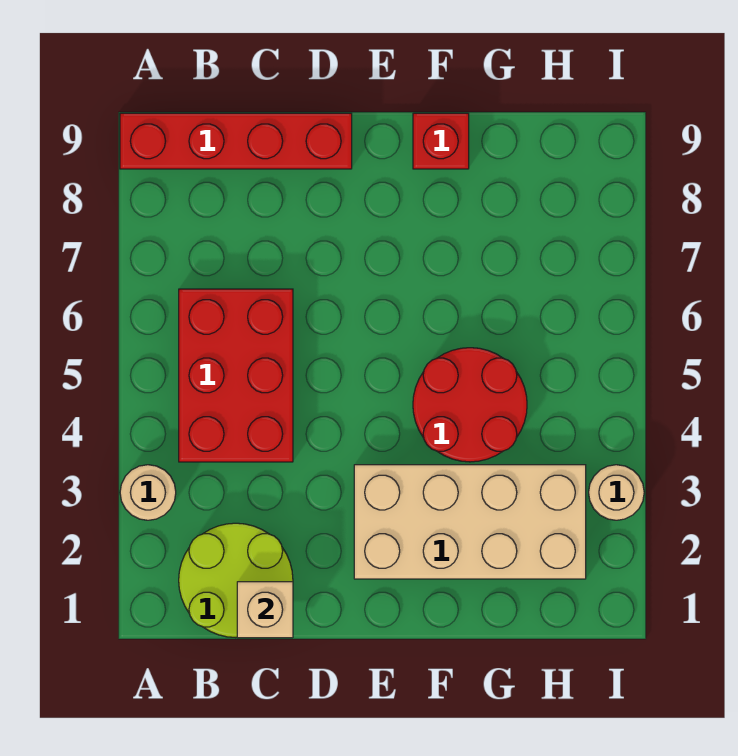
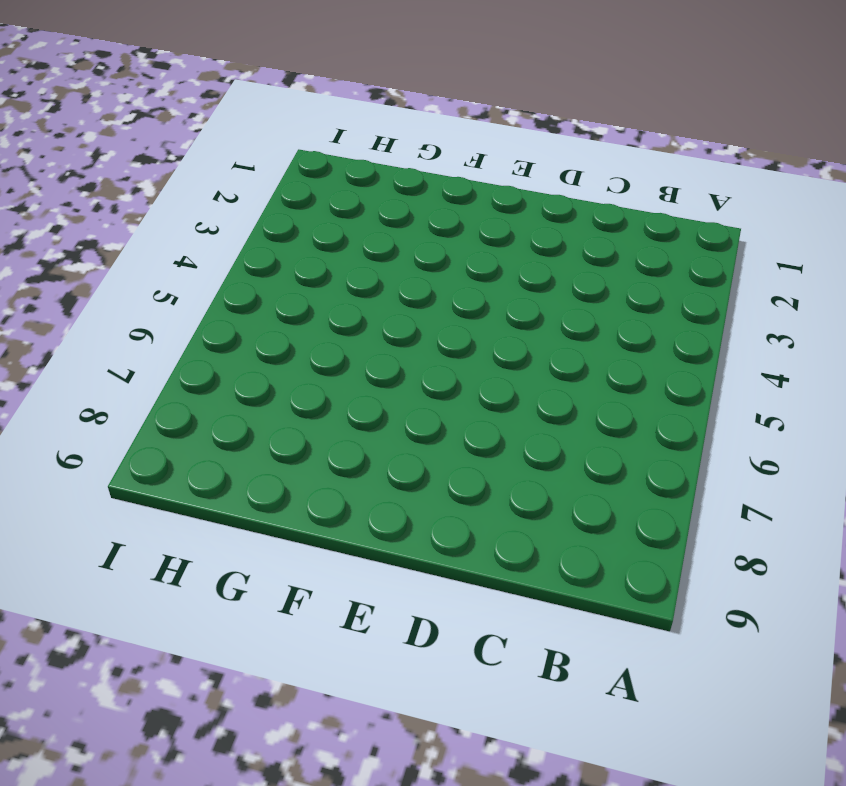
none -> tan round brick A3 level 1
none -> red brick A9:D9 level 1

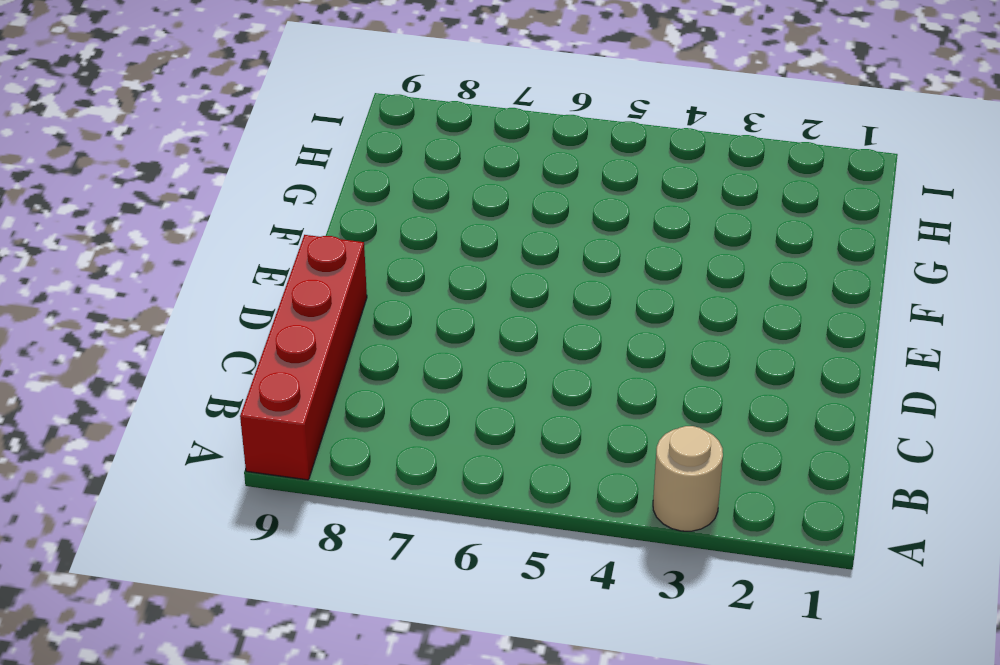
none -> lime round brick B1:C2 level 1
none -> red brick B4:C6 level 1

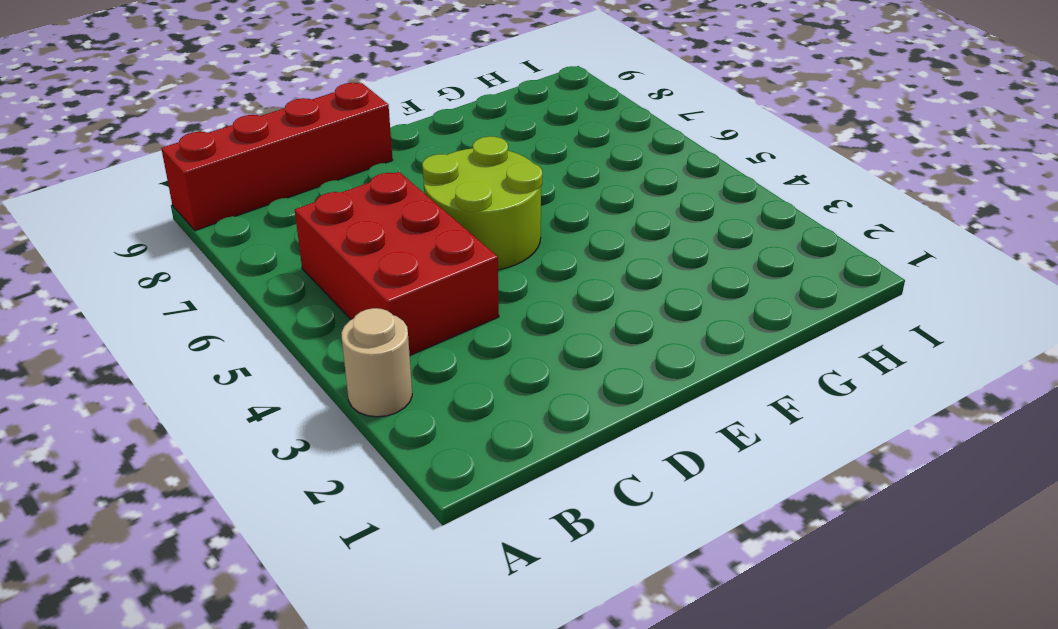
lime round brick D5:E6 level 1 -> lime round brick B1:C2 level 1
none -> tan brick E2:H3 level 1
none -> red round brick F4:G5 level 1

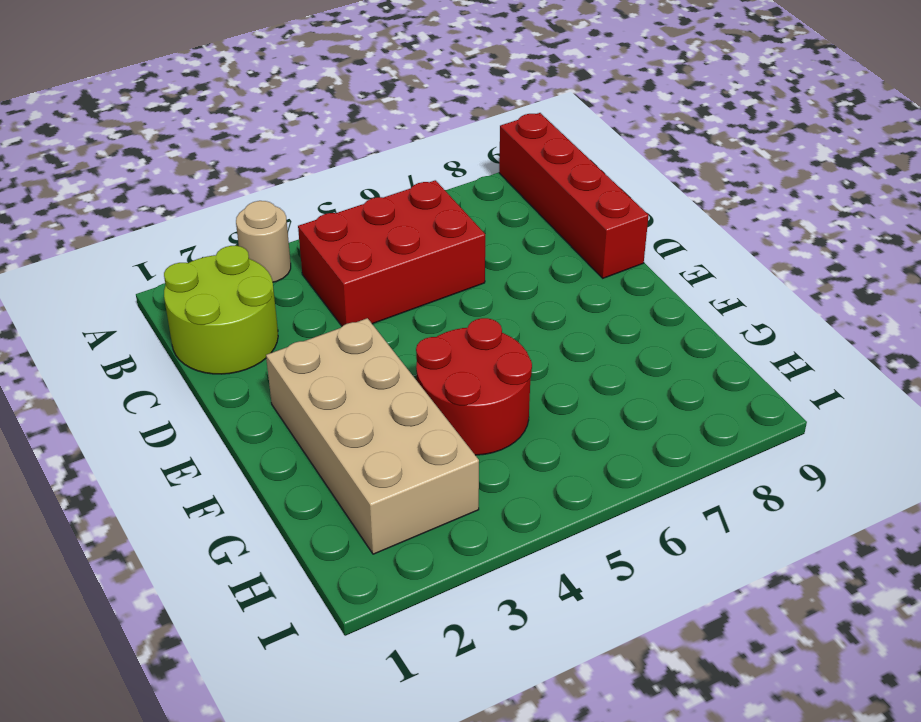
none -> red brick F9 level 1
none -> tan round brick I3 level 1

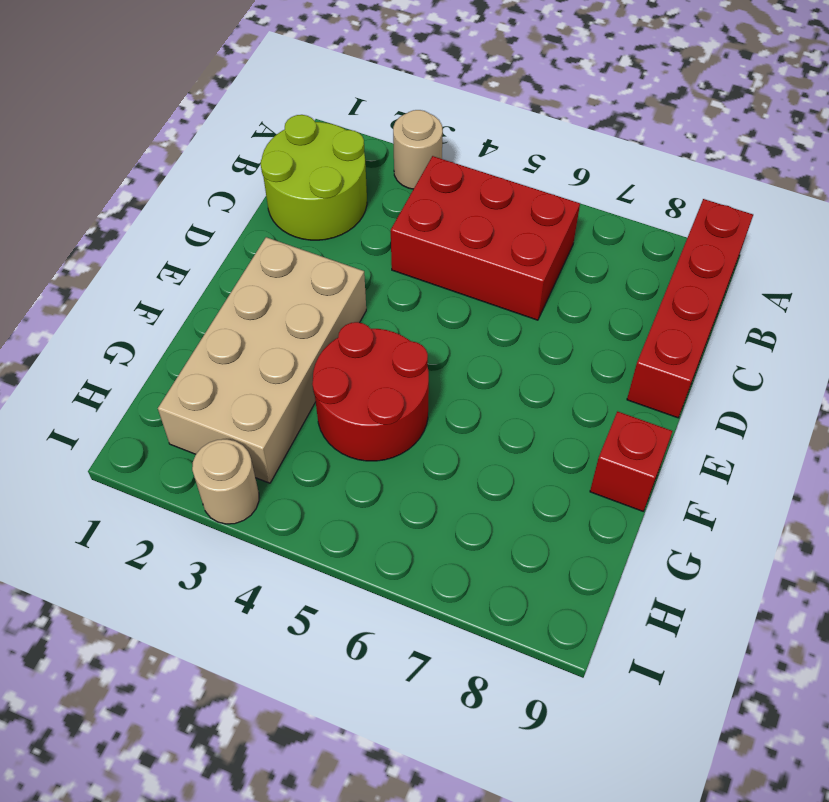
none -> tan brick C1 level 2

